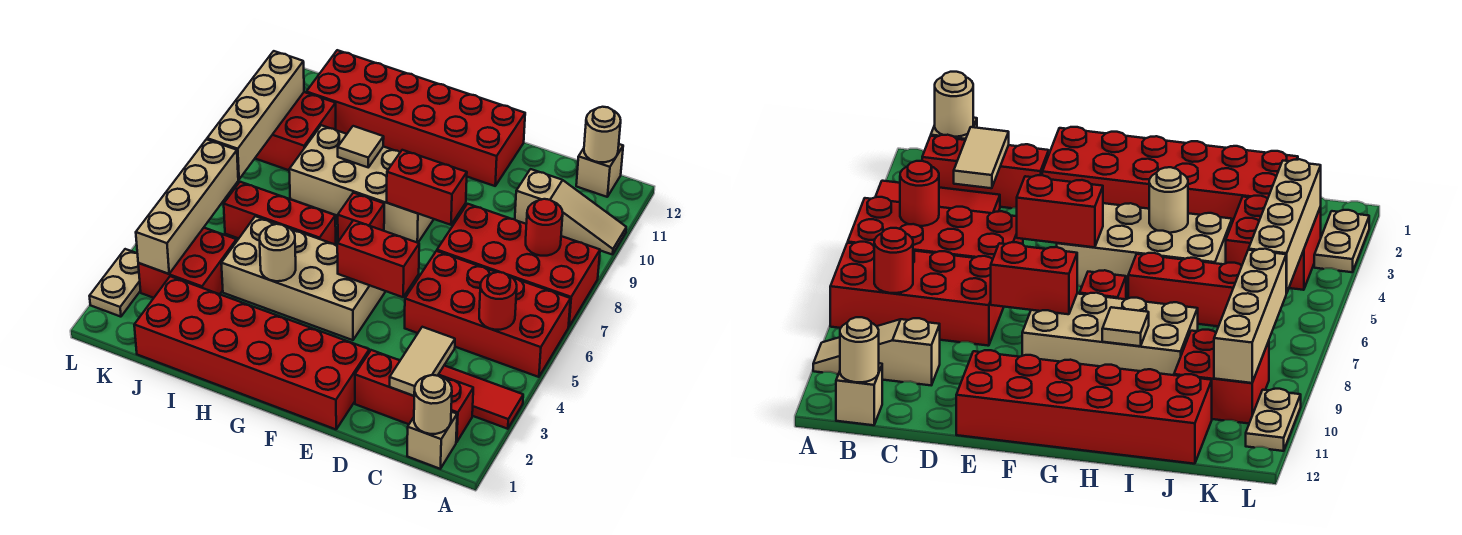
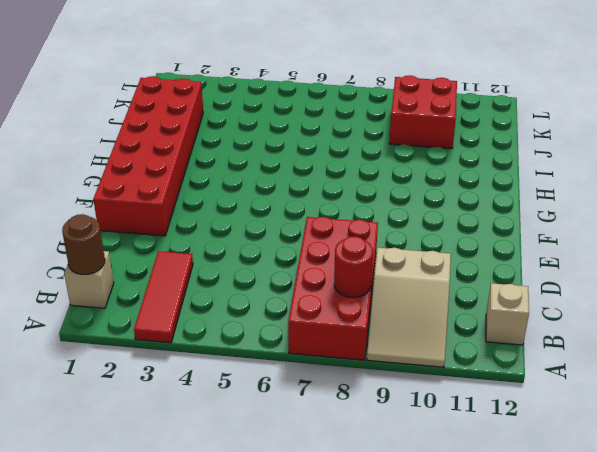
tan slope A9:C10 level 1 top C -> tan slope A10:C10 level 1 top C
brown round brick B1 level 2 -> tan round brick B1 level 2
none -> red brick A5:D6 level 1
none -> red brick B2:D2 level 1
none -> red brick E11:J12 level 1

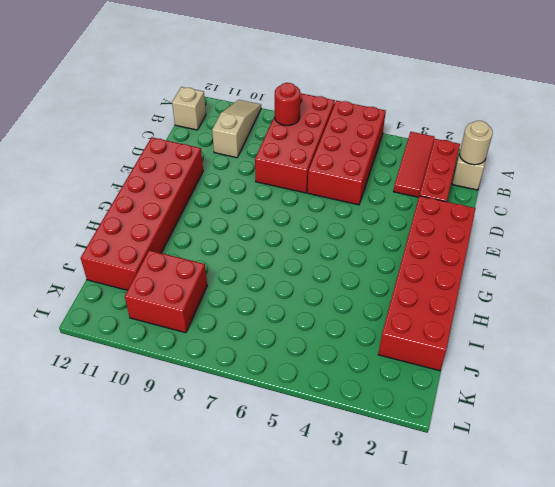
none -> tan brick F4:I5 level 1
none -> tan brick F8:I9 level 1
none -> red brick G7 level 1

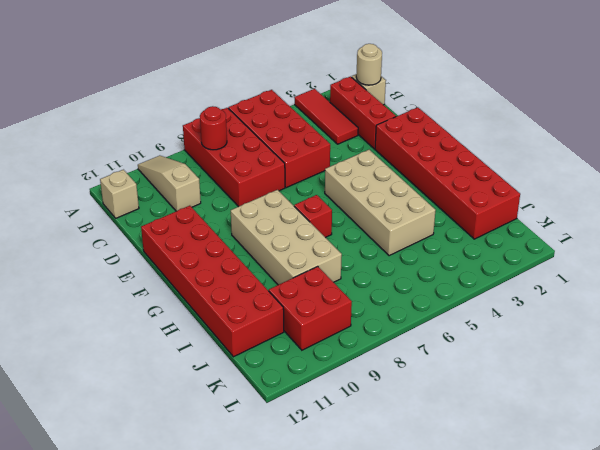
none -> red brick H6:J6 level 1
none -> red brick J3:K4 level 1
none -> tan plate L2:L3 level 1

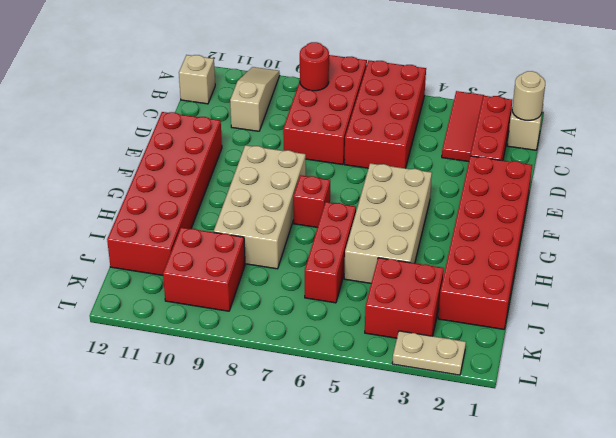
none -> tan plate L10:L11 level 1
none -> red round brick B5 level 2
none -> tan round brick B12 level 2

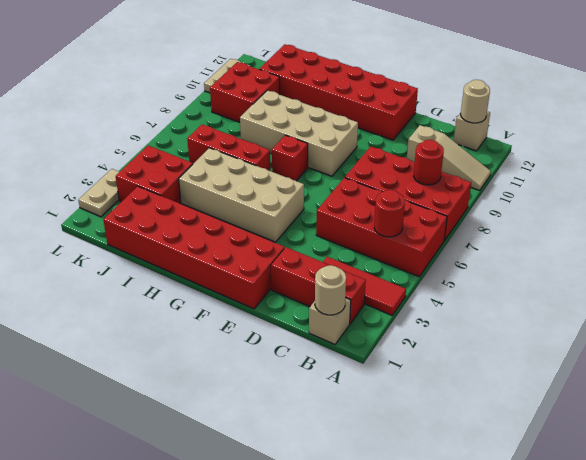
none -> tan tile C2:C3 level 2
none -> red brick E5:F5 level 2
none -> red brick E8:F8 level 2

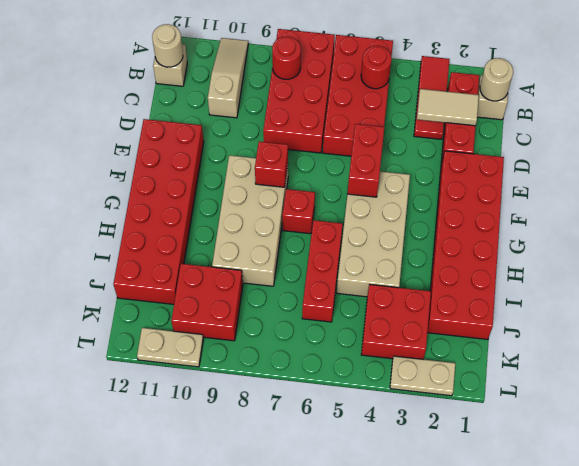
red brick F8 level 2 -> red brick E8:F8 level 2
none -> tan round brick H4 level 2
none -> tan tile H9 level 2
none -> tan brick K3:K6 level 2

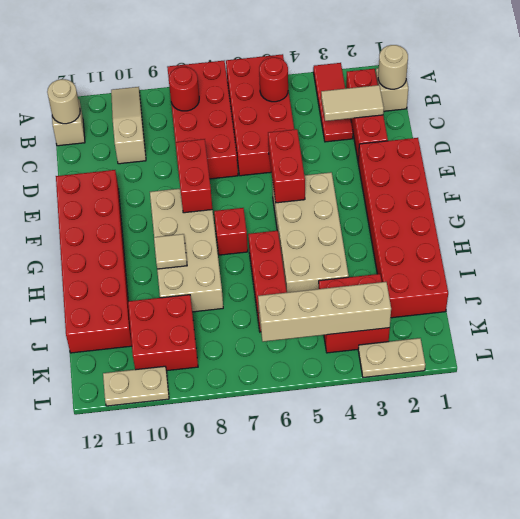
none -> tan round brick H4 level 2
none -> tan brick K7:K10 level 2

